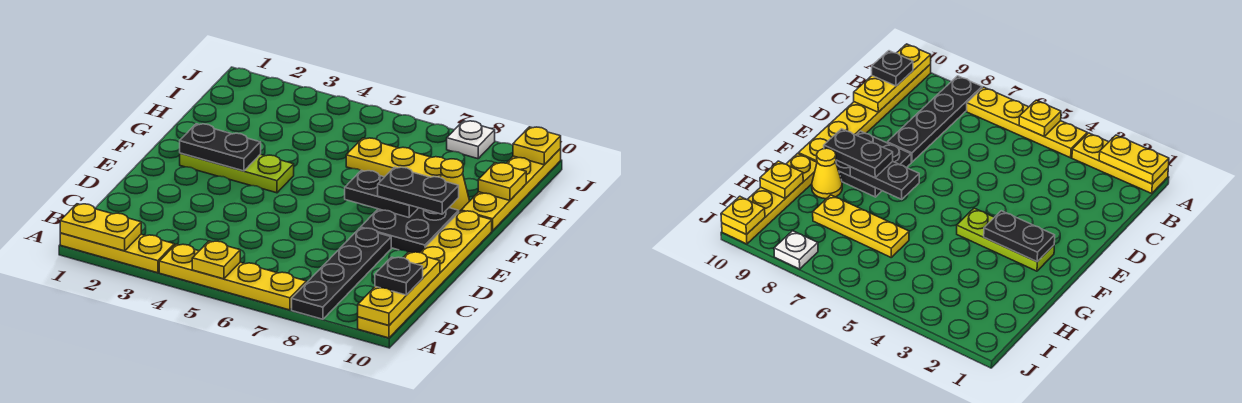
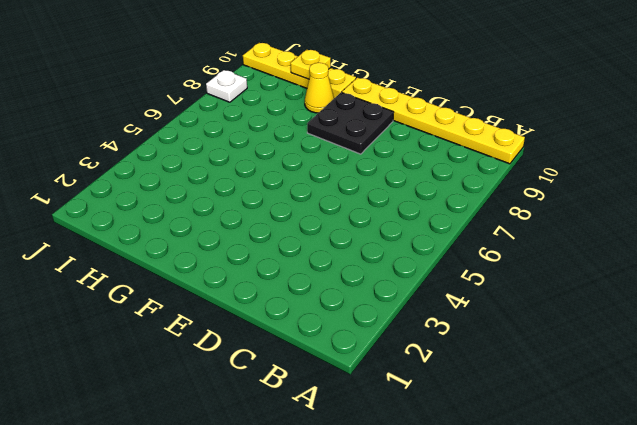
none -> yellow plate A1:A3 level 1
none -> yellow plate A4:A7 level 1
none -> black plate A8:D8 level 1

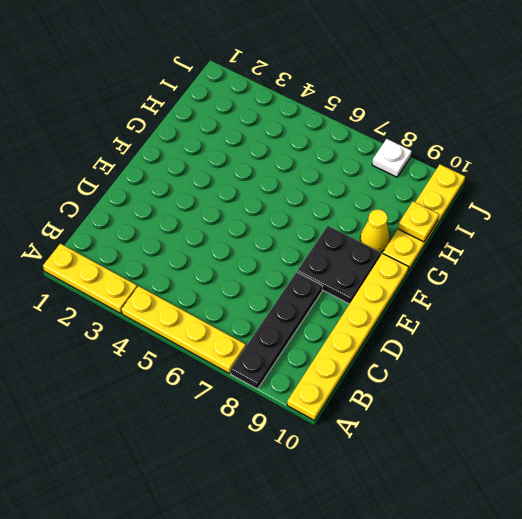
none -> lime plate F2:F4 level 1
none -> yellow plate H6:H8 level 1
none -> yellow plate A1:A2 level 2

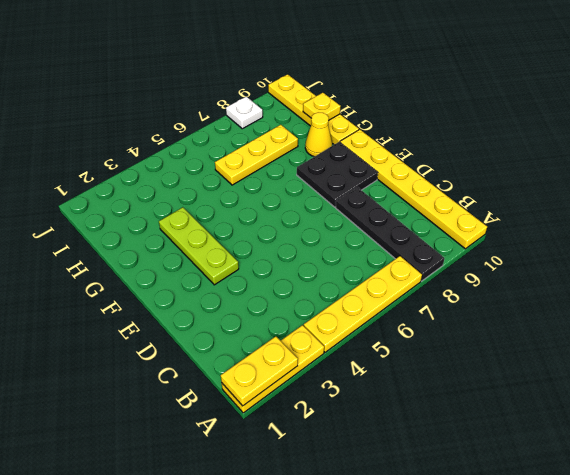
lime plate E3:G3 level 1 -> lime plate F2:F4 level 1
none -> yellow plate A5 level 2
none -> yellow plate A10:C10 level 2
none -> black plate F2:F3 level 2

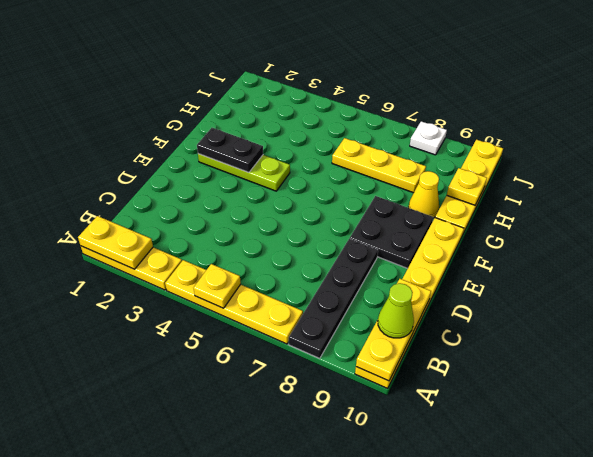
lime cone B10 level 3 -> black plate B10 level 3
none -> black plate F7:F8 level 2
none -> yellow plate J10 level 2
none -> black plate F8:F9 level 3

